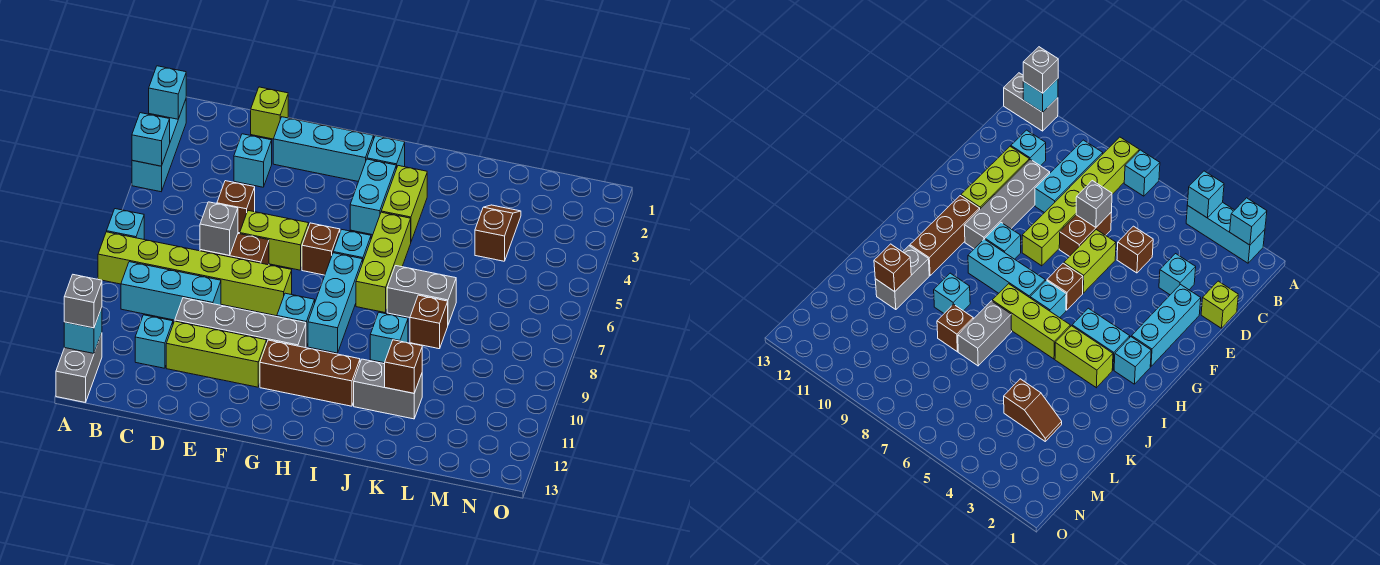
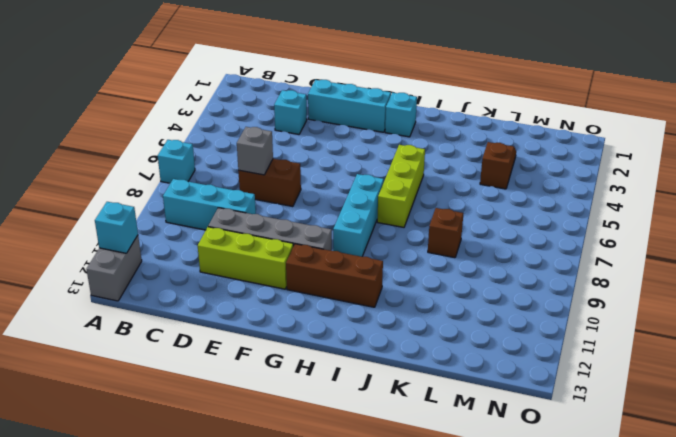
none -> cyan brick A2:A4 level 1
none -> lime brick A8:F8 level 1
none -> cyan brick C11 level 1
none -> lime brick D1 level 1

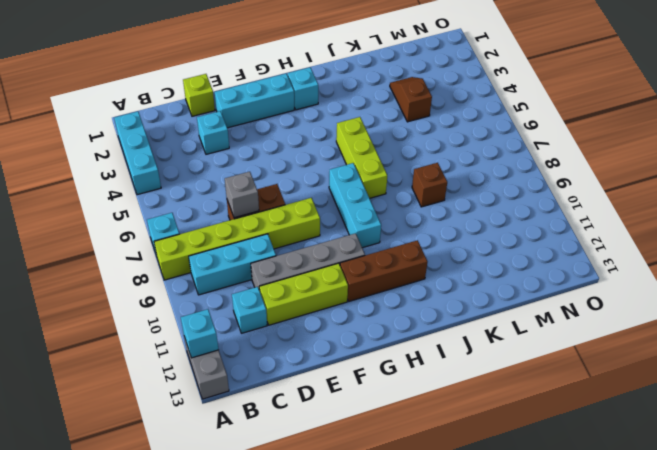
none -> brown brick D5 level 1
none -> lime brick E6:F6 level 1
none -> brown brick G6 level 1
none -> cyan brick G9 level 1

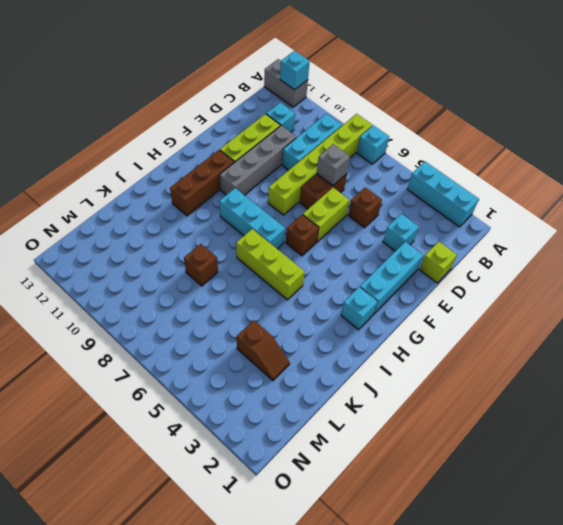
none -> cyan brick G9 level 1
none -> cyan brick H3:H4 level 1
none -> cyan brick H6 level 1
none -> lime brick I3:I4 level 1

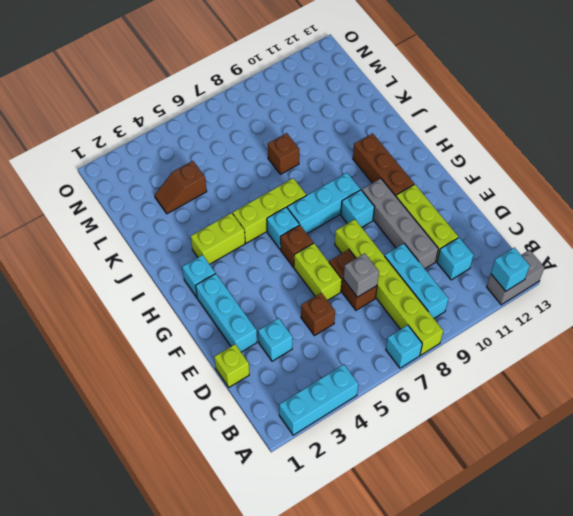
none -> cyan brick H3:H4 level 1
none -> grey brick J7:K7 level 1
none -> cyan brick J9 level 1
none -> grey brick J11:K11 level 1

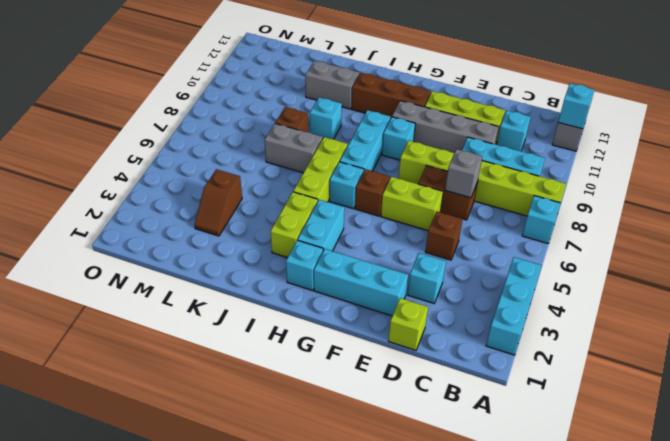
none -> cyan brick A2 level 2
none -> cyan brick A4 level 2
none -> brown brick K11 level 2
none -> grey brick A12 level 3

